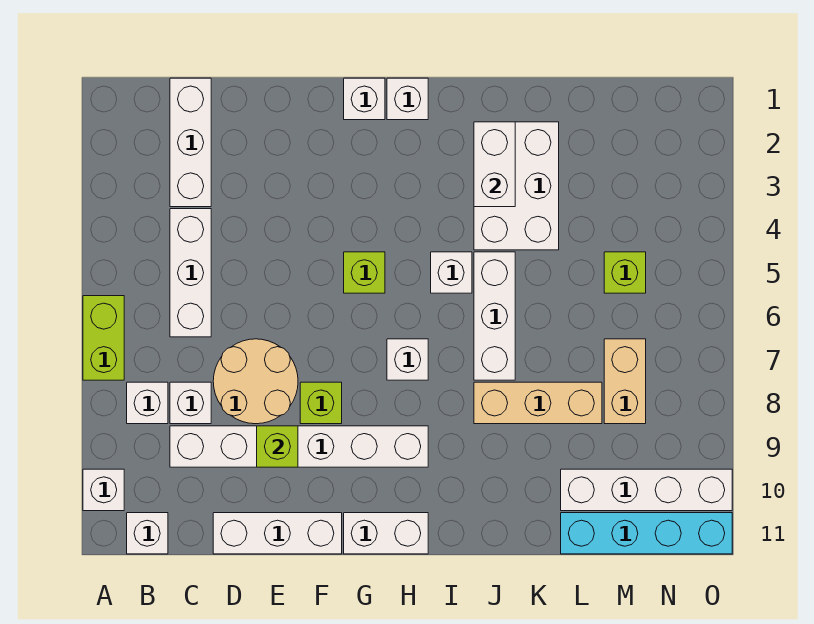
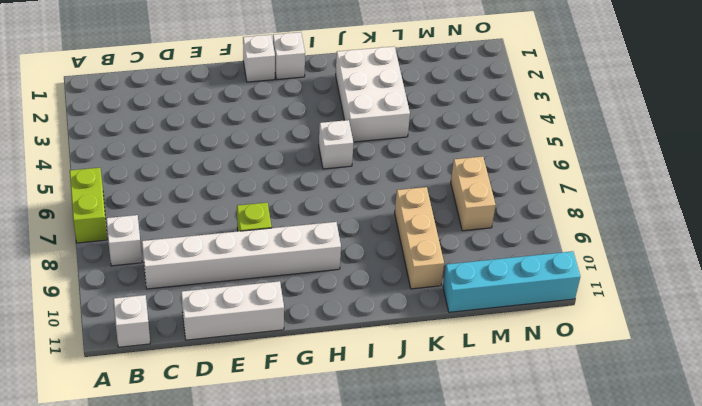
tan brick K8:K10 level 1 -> tan brick J8:L8 level 1
none -> white brick A10 level 1
none -> white brick C1:C3 level 1
none -> white brick C4:C6 level 1

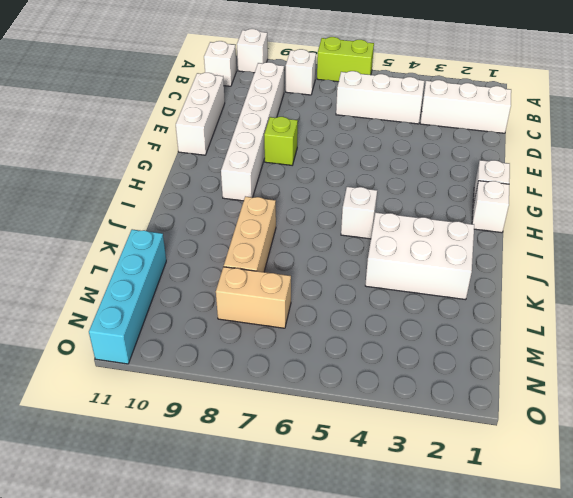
none -> white brick C8 level 1
none -> tan round brick D7:E8 level 1
none -> lime brick G5 level 1

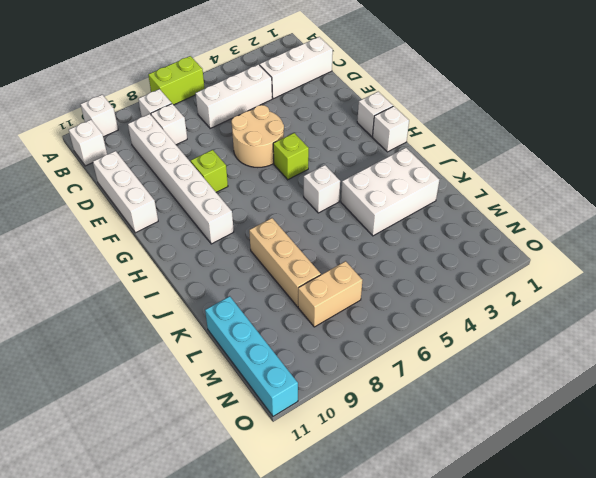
tan round brick E5:F6 level 1 -> tan round brick D7:E8 level 1
none -> white brick G11:H11 level 1
none -> white brick H7 level 1
none -> white brick J5:J7 level 1

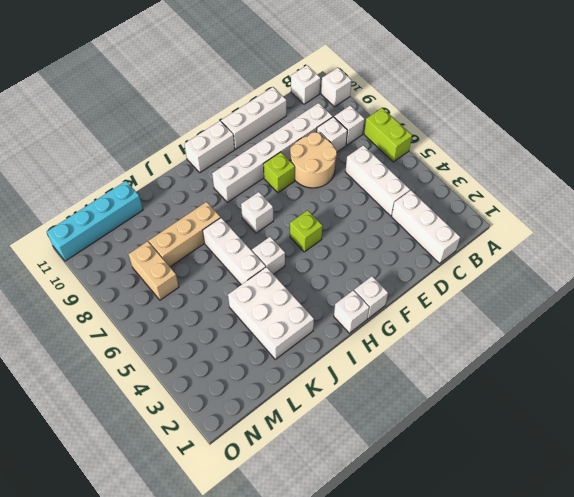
none -> white brick L10:O10 level 1
none -> lime brick M5 level 1
none -> lime brick E9 level 2

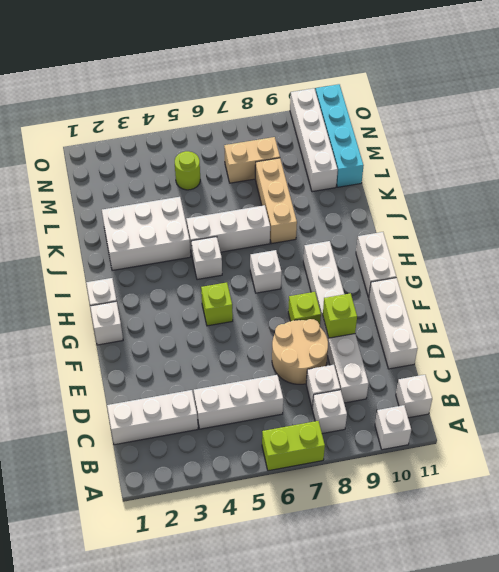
lime round brick M5 level 1 -> lime brick M5 level 1
none -> white brick J2:J3 level 2

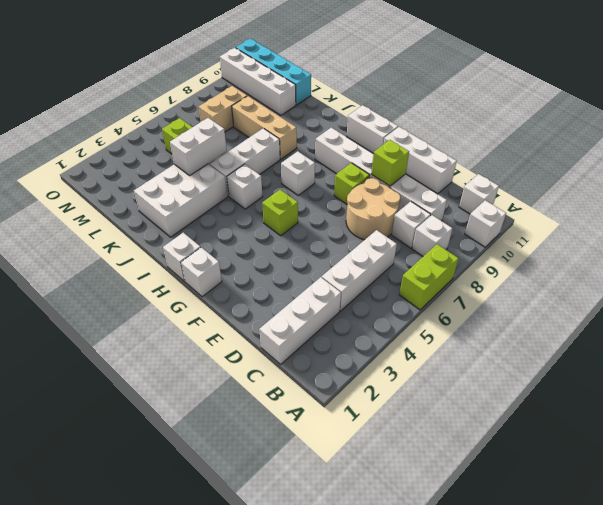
white brick K4:K5 level 2 -> white brick J2:J3 level 2

